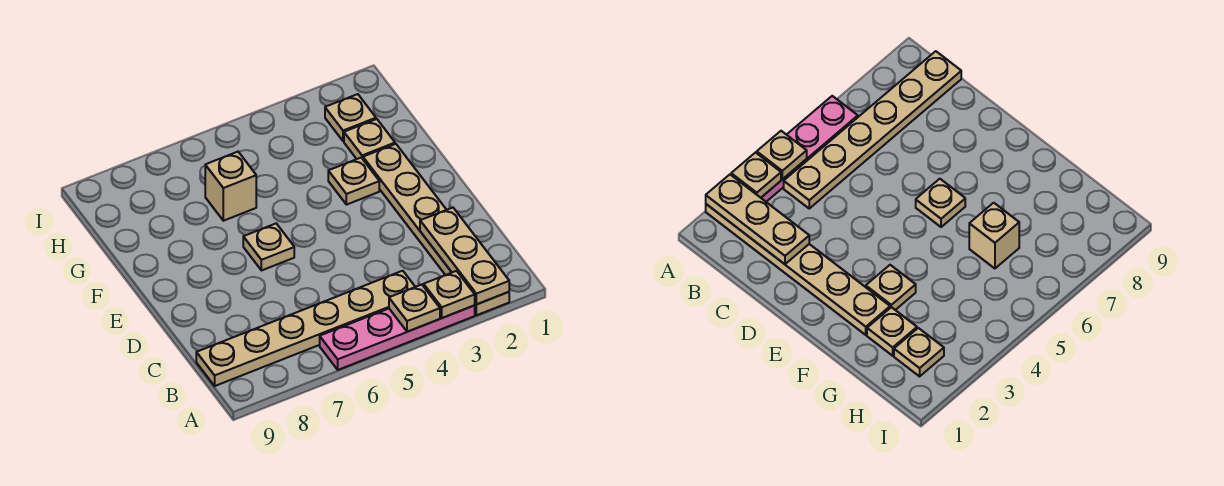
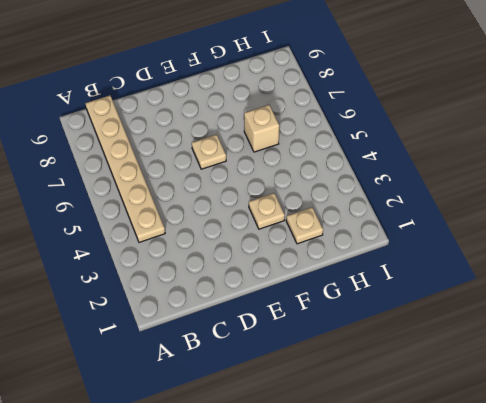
none -> tan plate A2:F2 level 1
none -> pink plate A3:A6 level 1

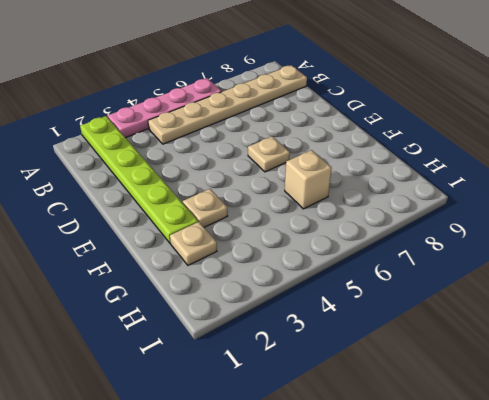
lime plate A2:F2 level 1 -> tan plate A2:F2 level 1
none -> tan plate H2 level 1
none -> tan plate A2:C2 level 2

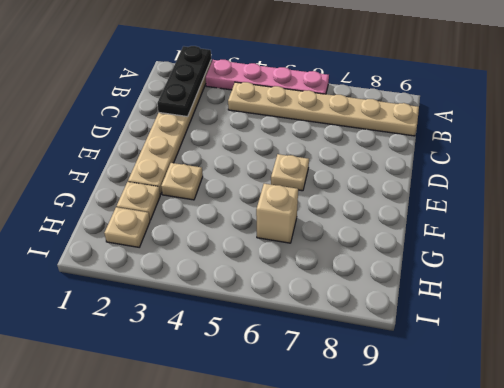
black plate A2:C2 level 2 -> tan plate A2:C2 level 2
none -> tan plate A3 level 2
none -> tan plate A4 level 2

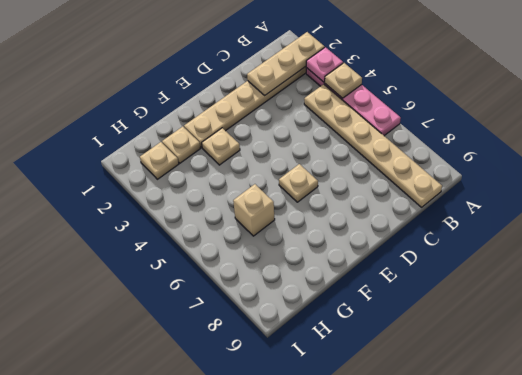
pink plate A3 level 2 -> tan plate A3 level 2

